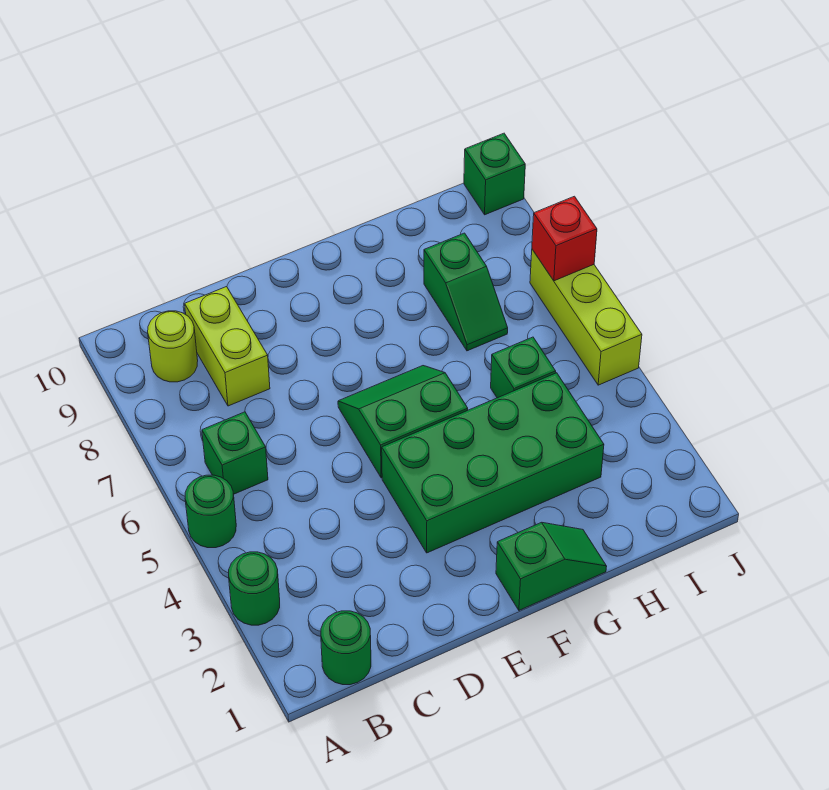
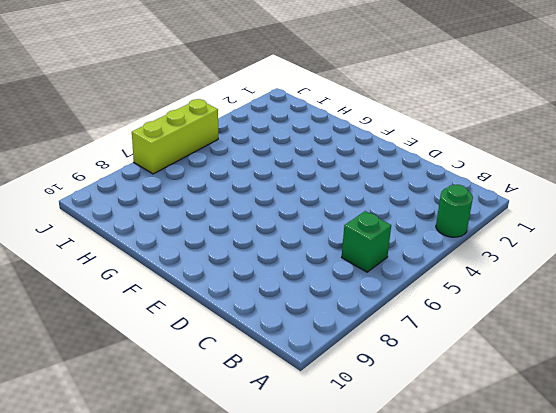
none -> green round brick A5 level 1
none -> green round brick B1 level 1
none -> lime round brick B9 level 1

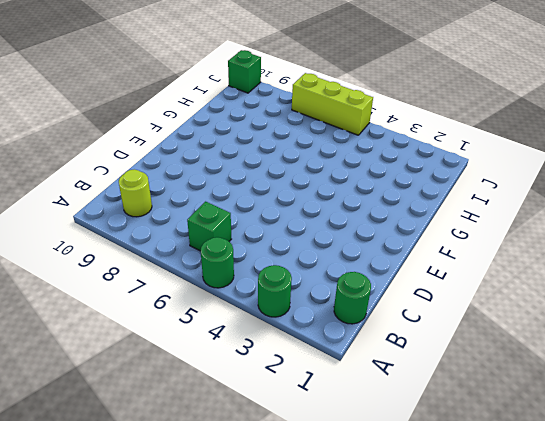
none -> lime brick C8:C9 level 1
none -> green brick E3:H4 level 1
none -> green slope E5:F6 level 1 top 5

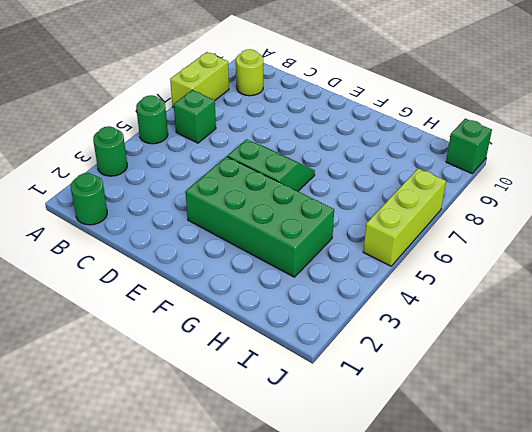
lime brick A7:A8 level 1 -> lime brick C8:C9 level 1
none -> green slope F1:G1 level 1 top F
none -> green brick H5 level 1
none -> green slope H7:H8 level 1 top 8

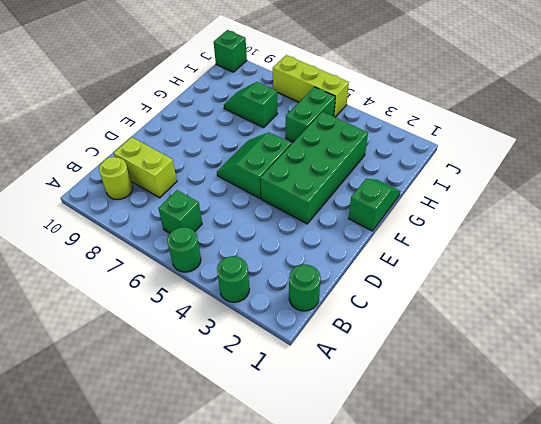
green brick H5:I5 level 1 -> green brick H5 level 1
green slope H7:H8 level 1 top 7 -> green slope H7:H8 level 1 top 8
none -> red brick J7 level 2

